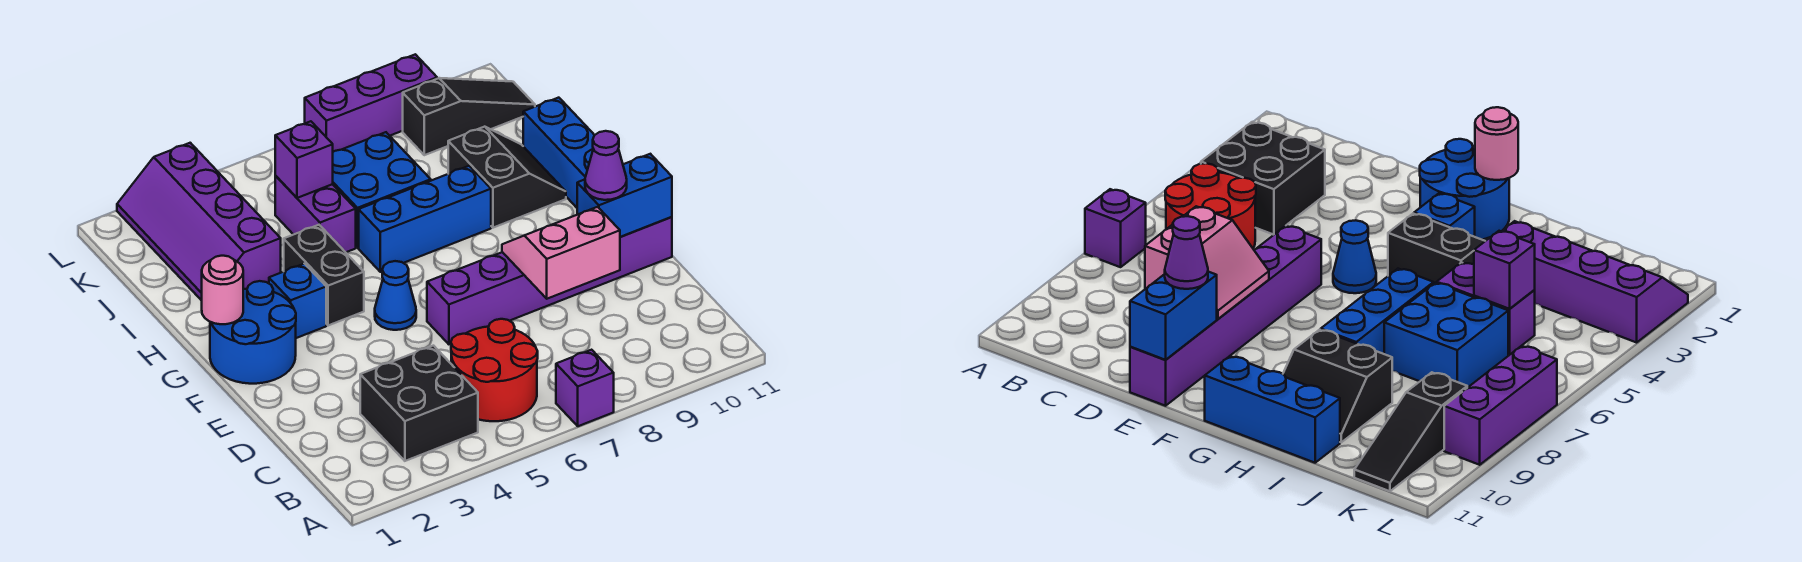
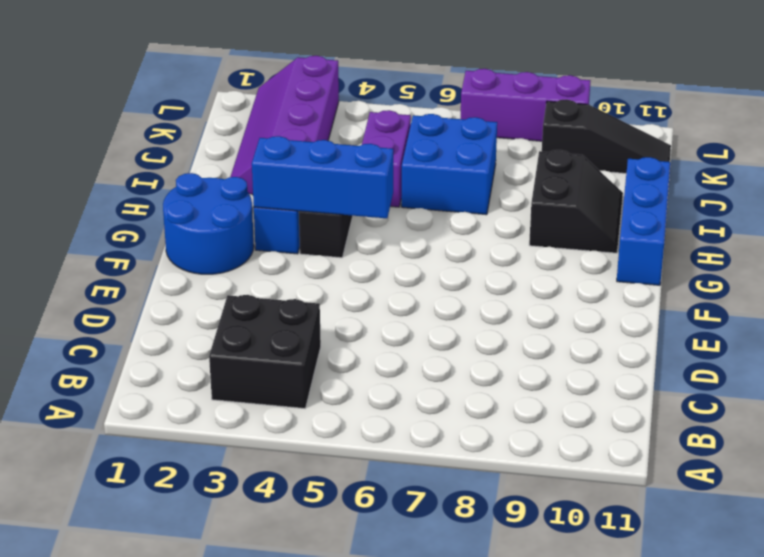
blue brick G3:G5 level 2 -> blue brick H6:H8 level 1
none -> purple brick A7 level 1
none -> red round brick B5:C6 level 1
none -> purple brick E6:E11 level 1

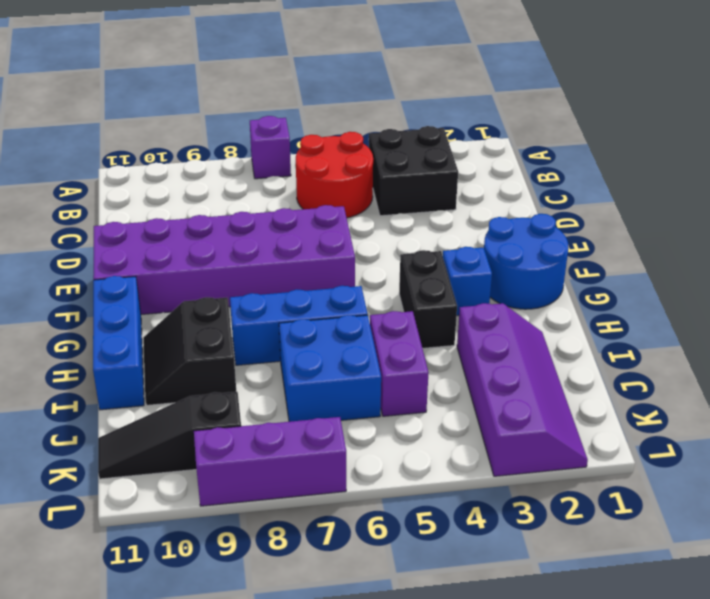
purple brick E6:F11 level 1 -> purple brick E6:E11 level 1
none -> blue cone F5 level 1
none -> pink slope D8:E9 level 2 top D
none -> blue brick E10:E11 level 2

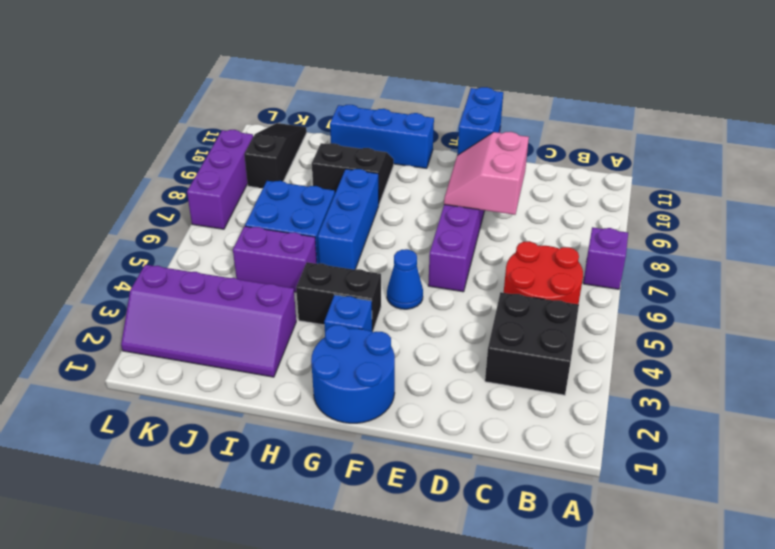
none -> pink round brick G1 level 2
none -> purple brick J5 level 2
none -> purple cone E10 level 3

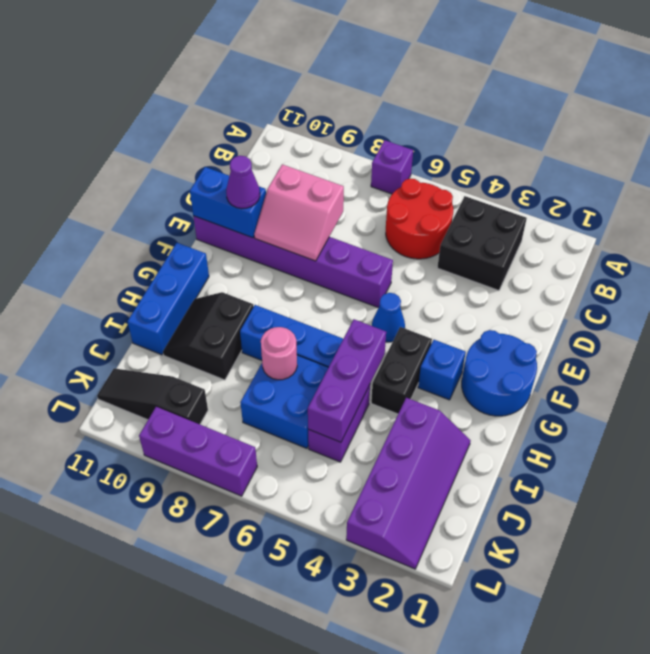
purple brick H5:J5 level 2 -> purple brick J5 level 2
pink round brick I7 level 2 -> pink round brick G1 level 2

